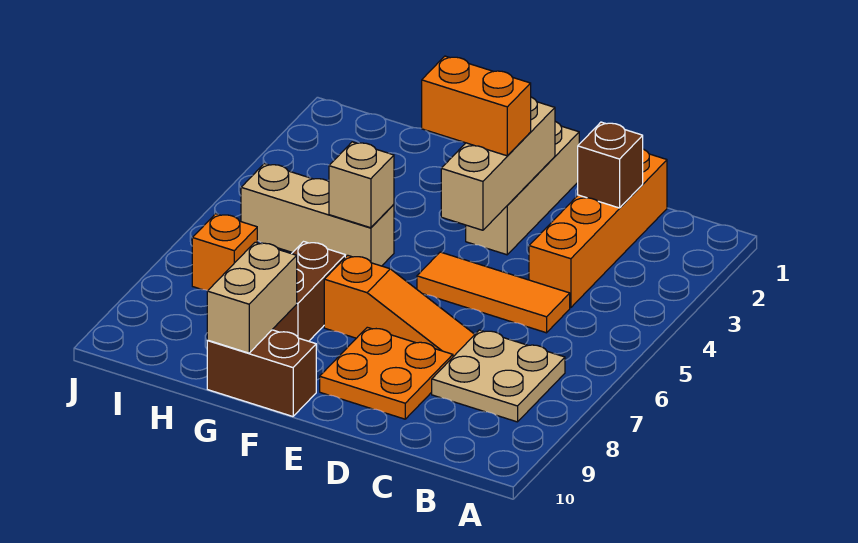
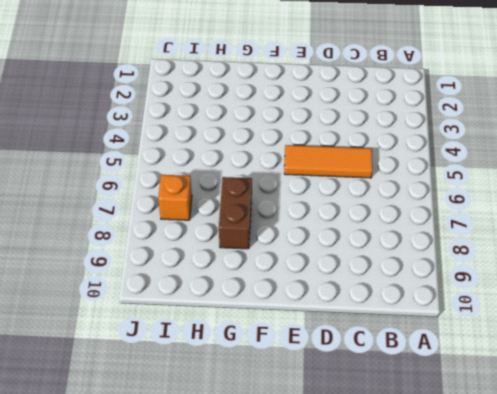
none -> tan plate B7:C8 level 1
none -> orange brick C1:C4 level 1
none -> orange slope D7:F7 level 1 top F

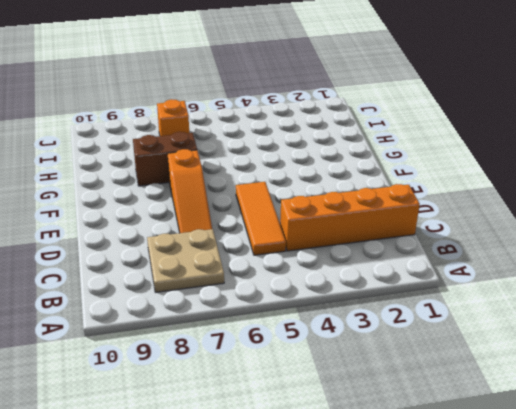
none -> orange plate D8:E9 level 1
none -> tan brick E1:E3 level 1
none -> brown brick F10:G10 level 1

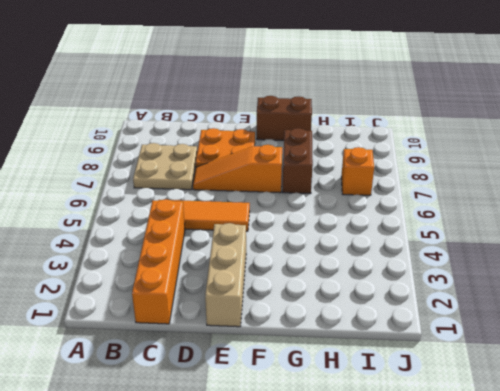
none -> tan brick G5:I5 level 1
none -> brown brick C2 level 2
none -> tan brick E2:E4 level 2

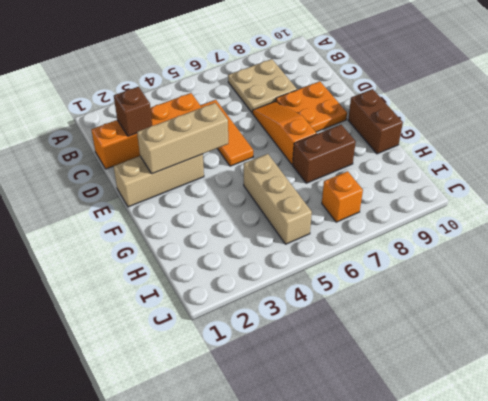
none -> tan brick G5 level 2
none -> tan brick G9:G10 level 2
none -> orange brick E3:F3 level 3

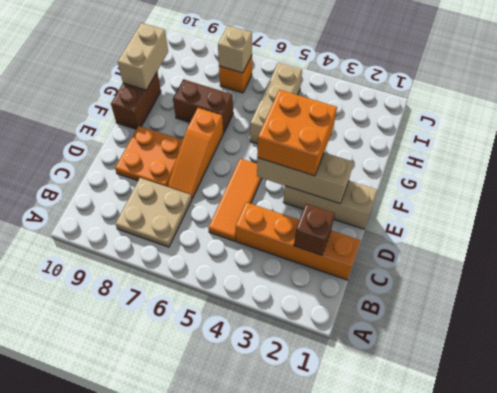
orange brick E3:F4 level 3 -> orange brick E3:F3 level 3
tan brick G10:H10 level 2 -> tan brick G9:G10 level 2
tan brick I7 level 2 -> tan brick G5 level 2

